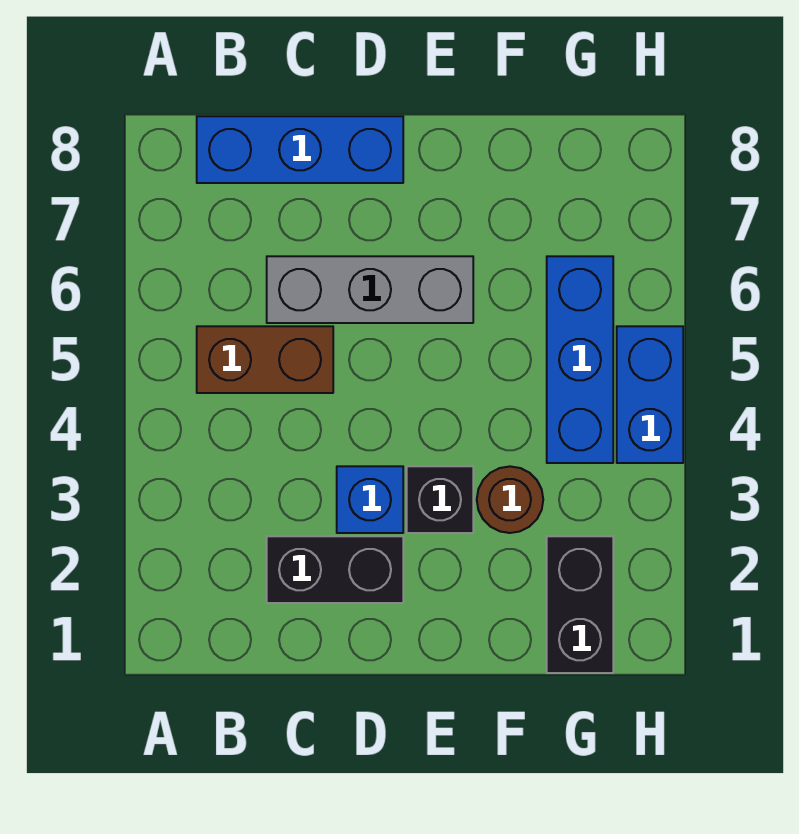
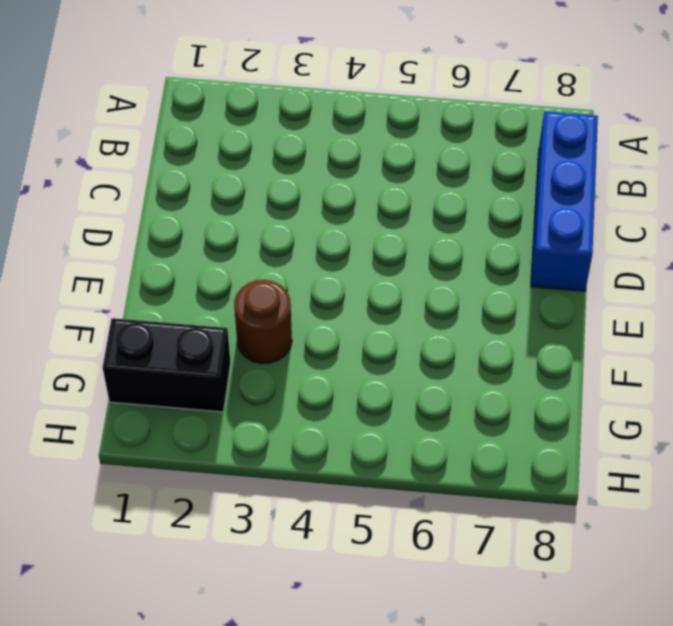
none -> brown brick B5:C5 level 1
none -> black brick C2:D2 level 1

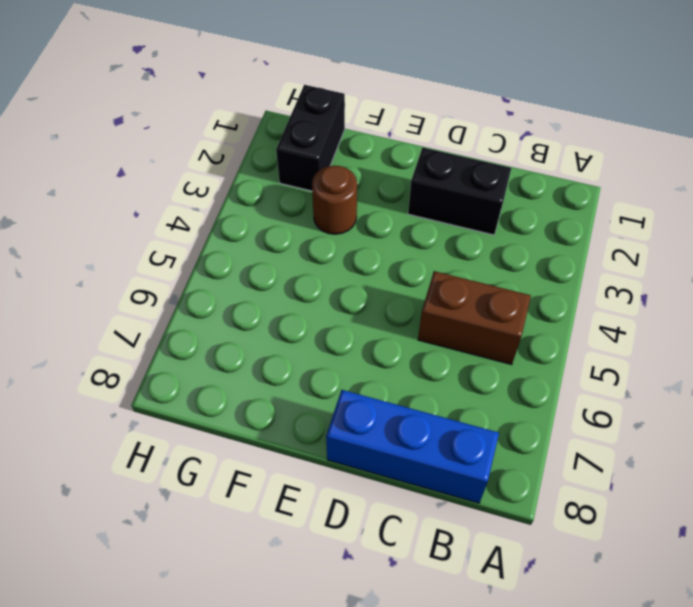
none -> grey brick C6:E6 level 1
none -> blue brick D3 level 1

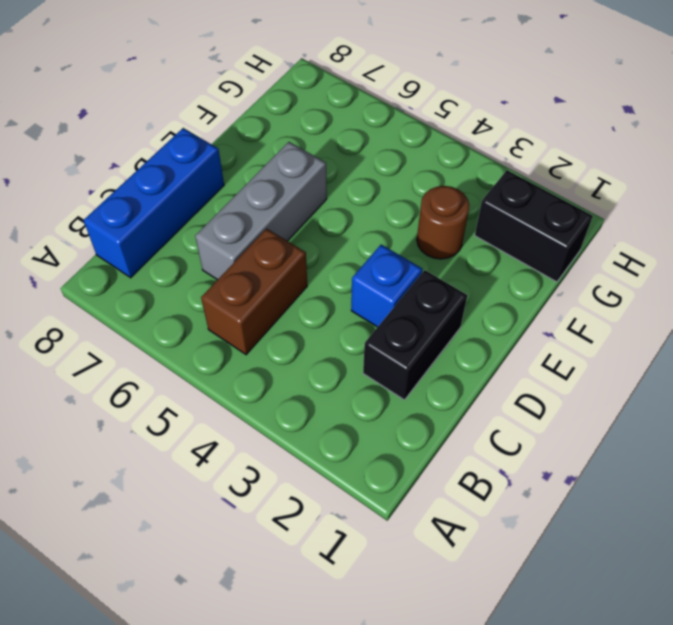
none -> black brick E3 level 1
none -> blue brick G4:G6 level 1

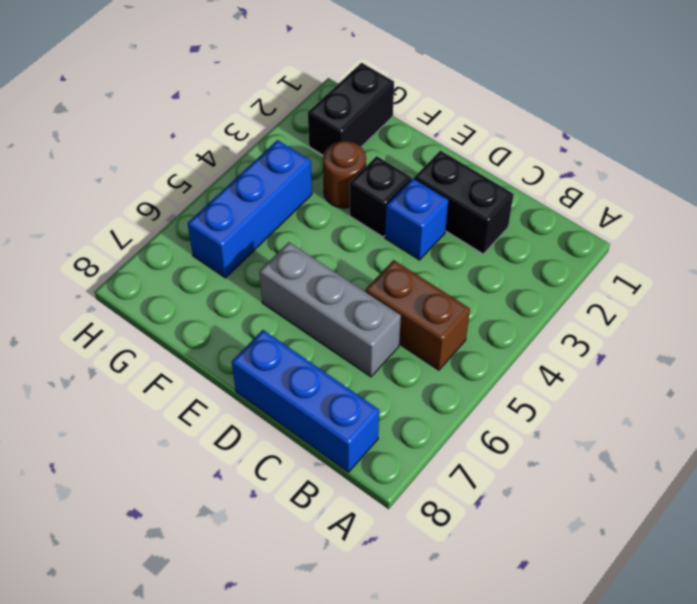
none -> blue brick H4:H5 level 1

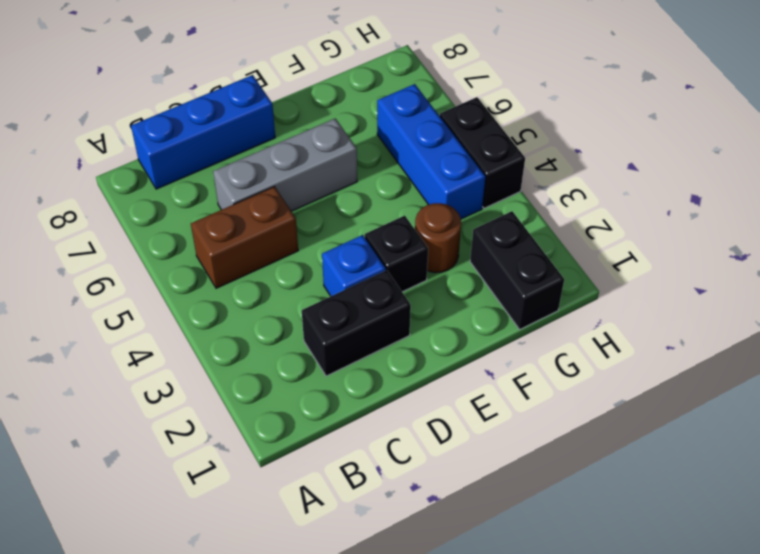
black brick H4:H5 level 1 -> blue brick H4:H5 level 1

